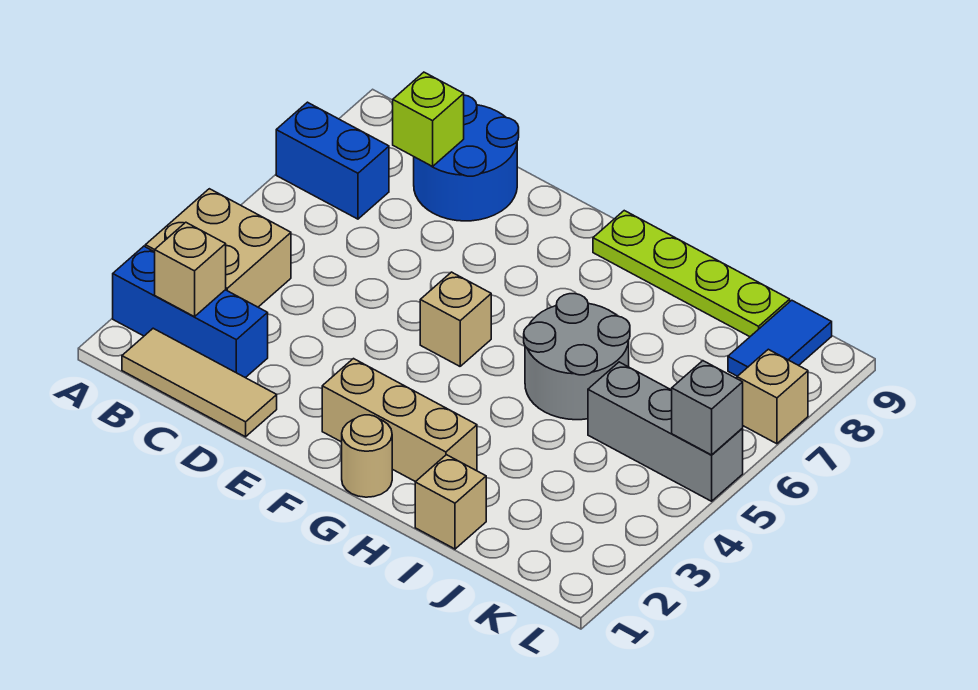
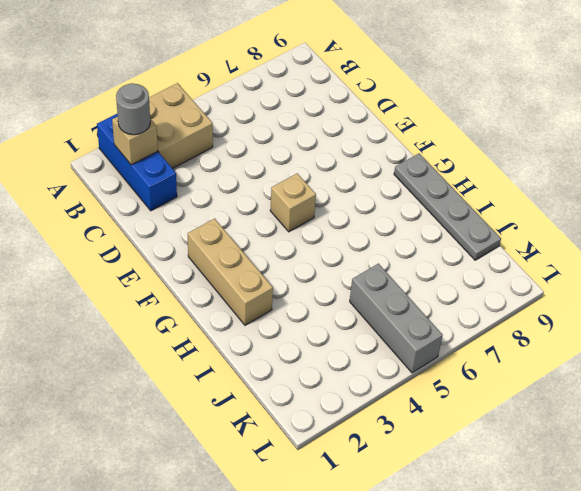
grey round brick B2 level 3 -> none
grey plate G9:J9 level 1 -> lime plate G9:J9 level 1
none -> blue brick A7:B7 level 1
none -> tan tile B1:D1 level 1
none -> blue round brick C8:D9 level 1

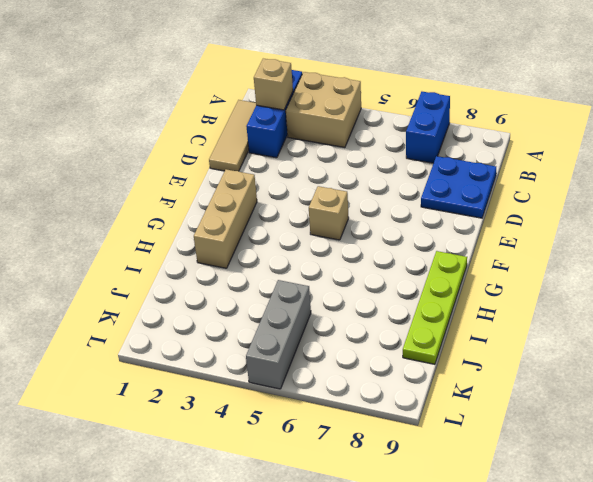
blue plate C8:D9 level 1 -> blue round brick C8:D9 level 1
none -> tan round brick G1 level 1
none -> grey round brick H5:I6 level 1
none -> tan brick I1 level 1

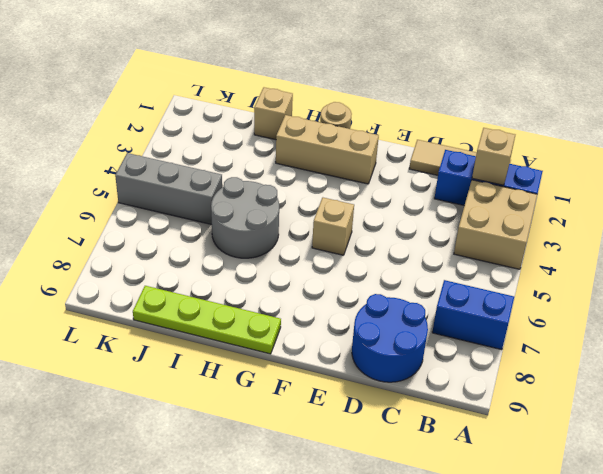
none -> blue tile K8:K9 level 1
none -> tan brick L7 level 1
none -> lime brick C8 level 2

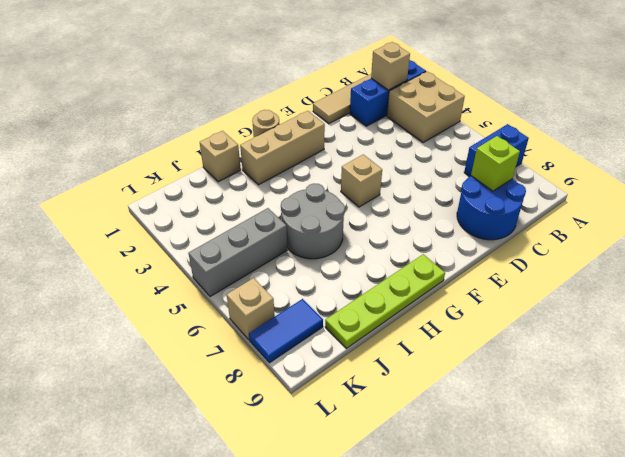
blue tile K8:L8 level 1 -> blue tile K8:K9 level 1
none -> grey brick L5 level 2

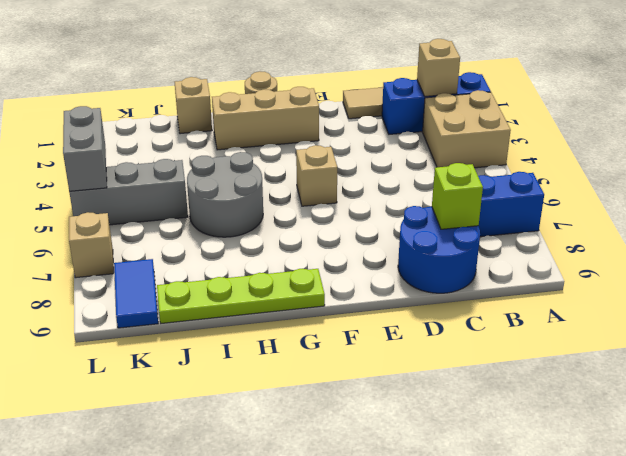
grey brick L4:L5 level 2 -> grey brick L5 level 2

